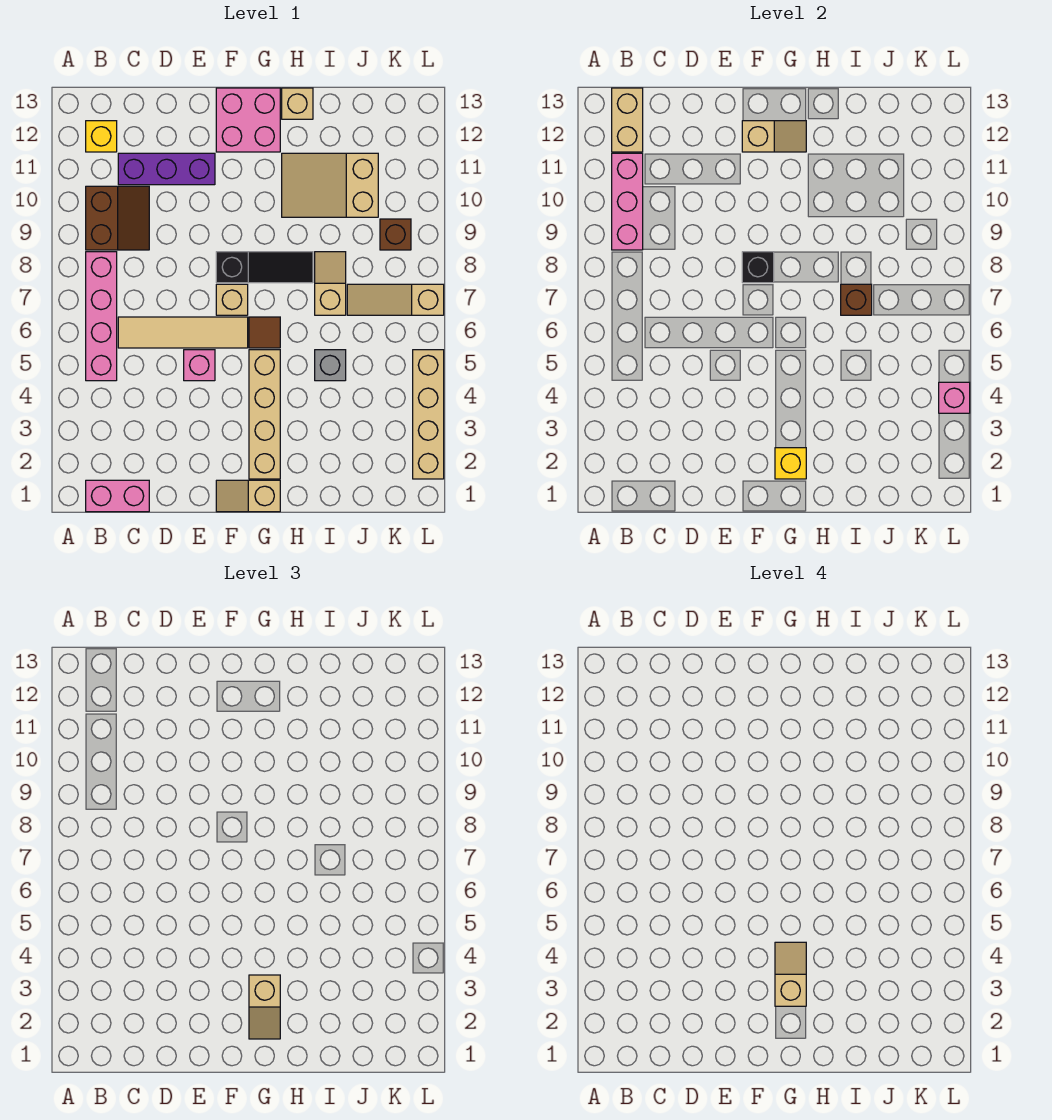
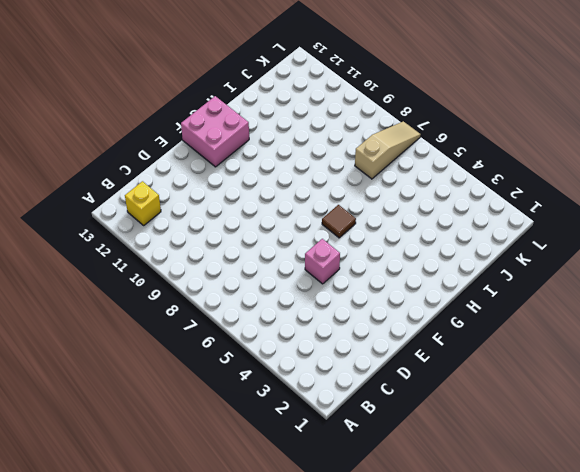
tan slope J7:L7 level 1 top J -> tan slope J7:L7 level 1 top L
none -> pink brick B1:C1 level 1
none -> pink brick B5:B8 level 1
none -> brown slope B9:C10 level 1 top B

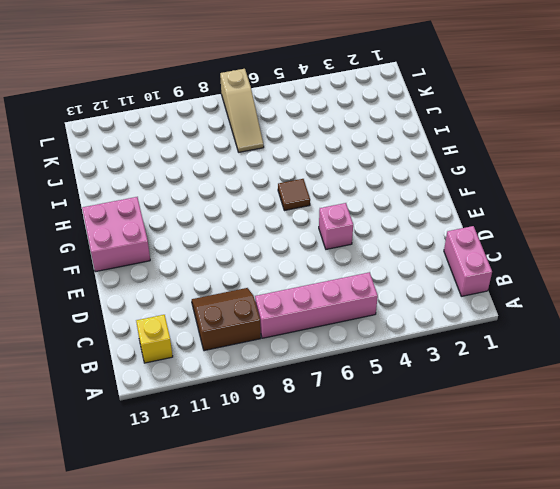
none -> tan tile C6:F6 level 1
none -> purple brick C11:E11 level 1
none -> tan slope F1:G1 level 1 top G

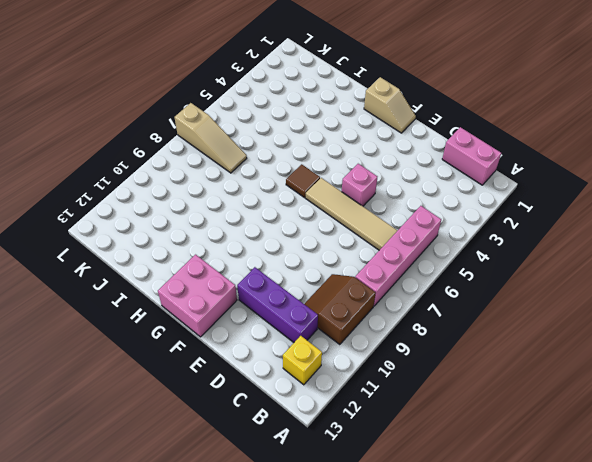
none -> tan brick F7 level 1
none -> black slope F8:H8 level 1 top F
none -> tan brick G2:G5 level 1

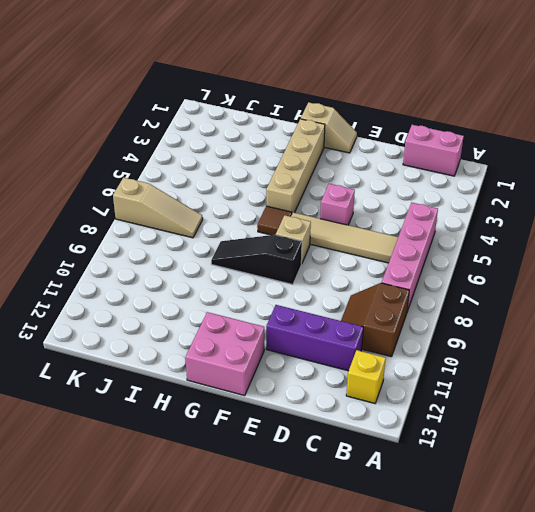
none -> tan slope H10:J11 level 1 top J
none -> tan brick H13 level 1
none -> grey brick I5 level 1

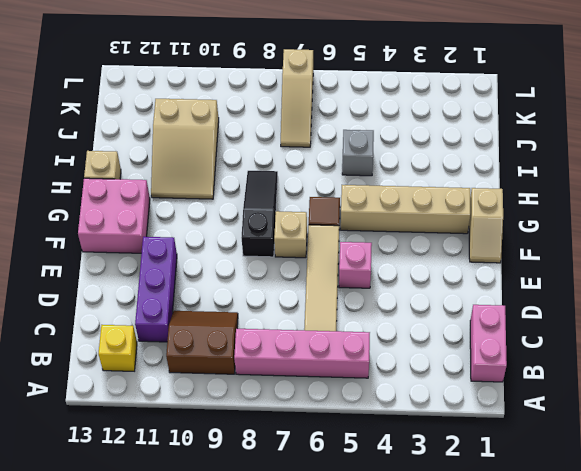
none -> tan slope I7:I8 level 1 top 7
none -> brown brick K9 level 1
none -> tan brick L2:L5 level 1

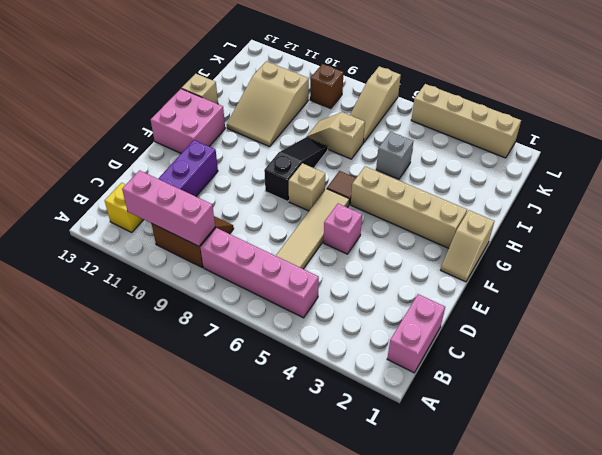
none -> tan brick B12:B13 level 2
none -> black brick F8 level 2
none -> tan slope F12:G12 level 2 top F

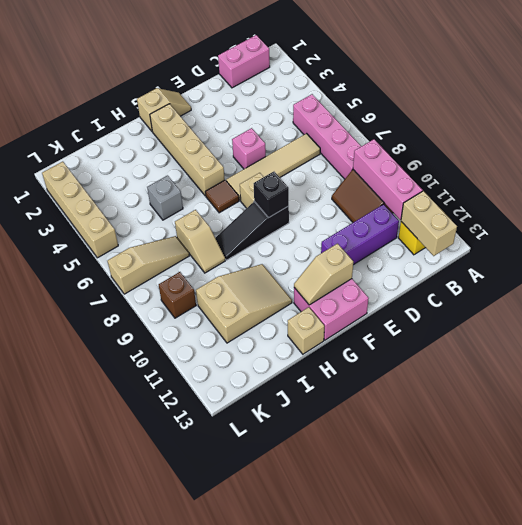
none -> yellow brick G2 level 2
none -> brown brick I7 level 2
none -> pink brick L4 level 2

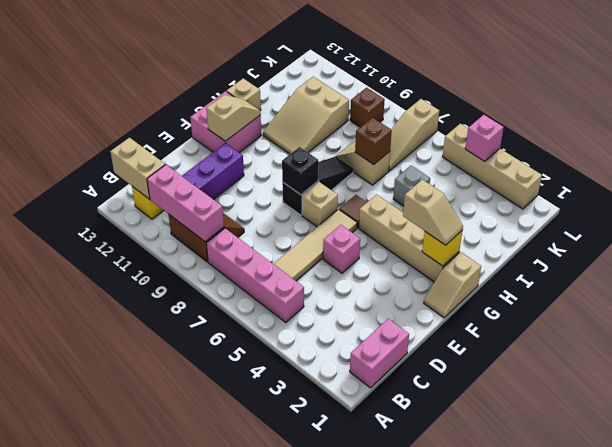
none -> tan slope G3:G4 level 4 top 3

